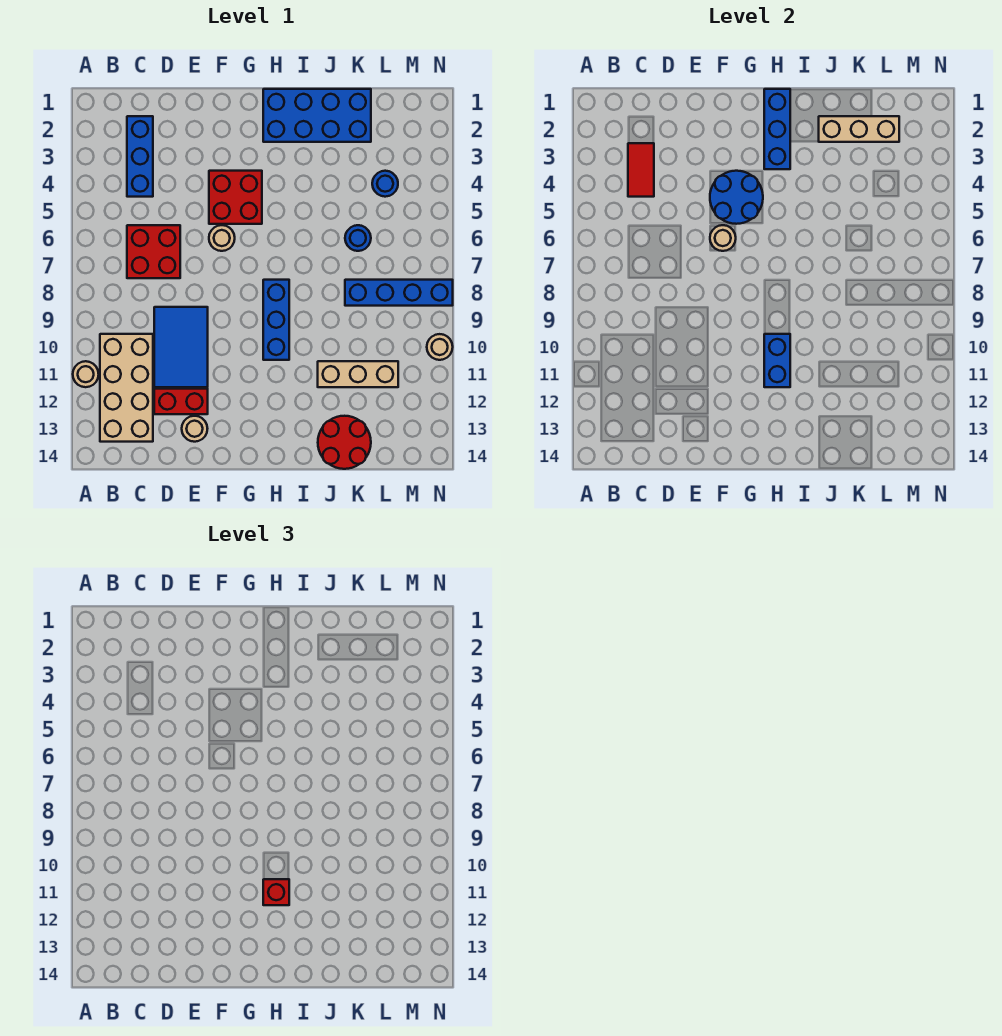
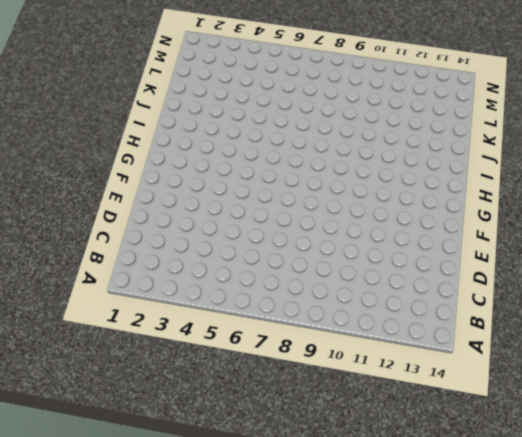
none -> tan round brick A11 level 1
none -> tan brick B10:C13 level 1
none -> blue brick C2:C4 level 1

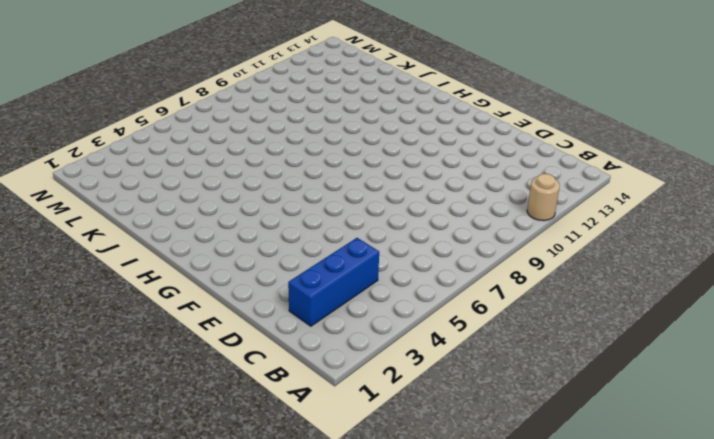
none -> tan brick B10:C13 level 1
none -> red brick C6:D7 level 1
none -> blue tile D9:E11 level 1

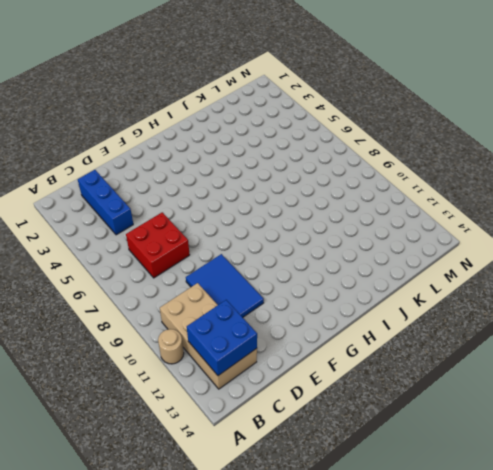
blue brick B12:C13 level 2 -> none
none -> red brick D12:E12 level 1
none -> tan round brick E13 level 1
none -> red brick F4:G5 level 1

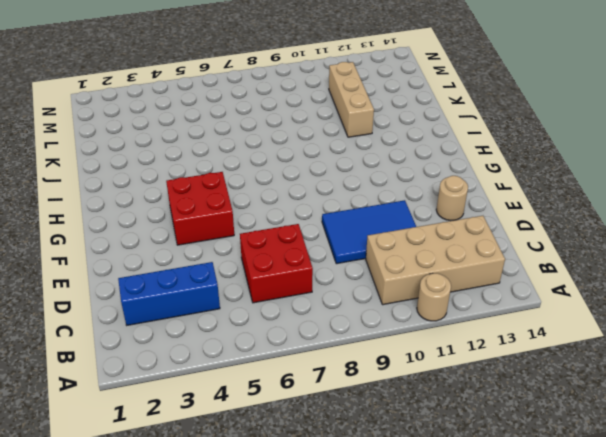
none -> red brick D12:E12 level 1
none -> tan round brick F6 level 1
none -> blue brick H1:K2 level 1

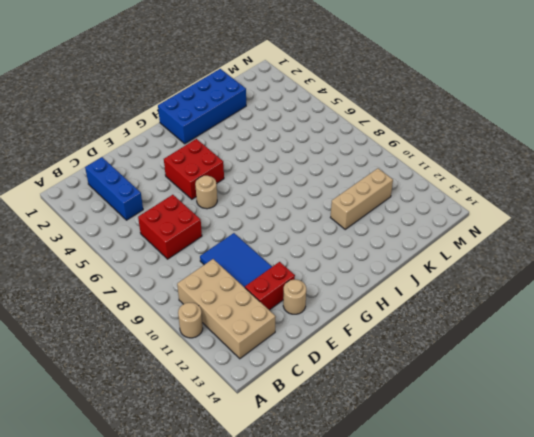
none -> blue brick H8:H10 level 1
none -> red round brick J13:K14 level 1
none -> blue round brick K6 level 1

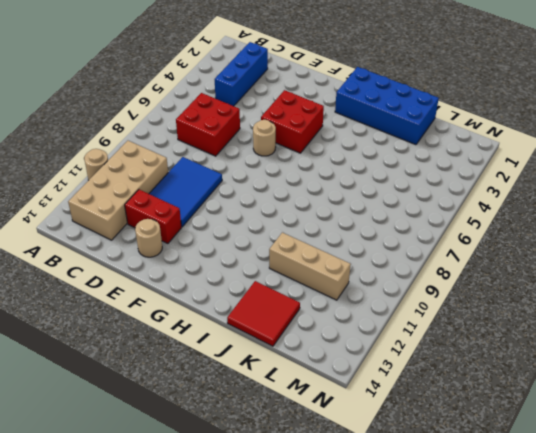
red tile J13:K14 level 1 -> red round brick J13:K14 level 1
none -> blue brick H8:H10 level 1
none -> blue round brick K6 level 1
none -> blue brick K8:N8 level 1

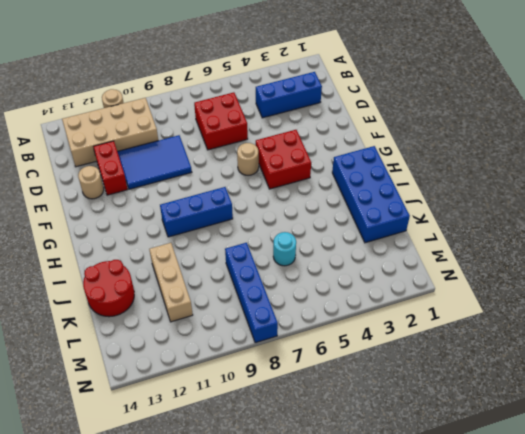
cyan round brick K6 level 1 -> blue round brick K6 level 1
none -> blue round brick L4 level 1
none -> tan round brick N10 level 1
none -> red tile C3:C4 level 2

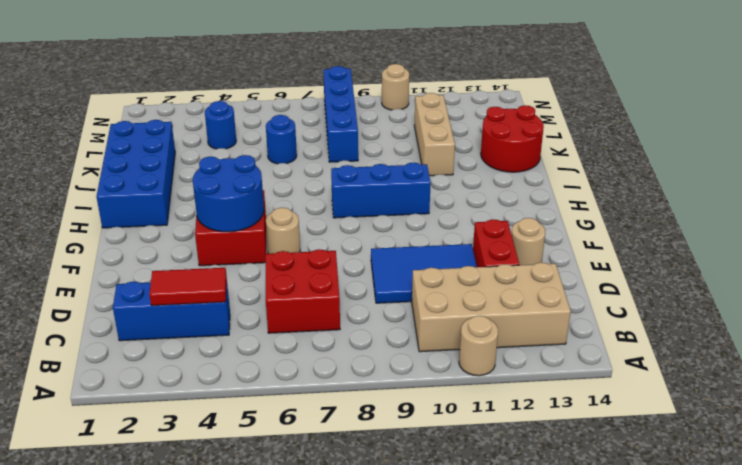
none -> tan round brick F6 level 2
none -> blue brick H1:H3 level 2
none -> blue brick H10:H11 level 2

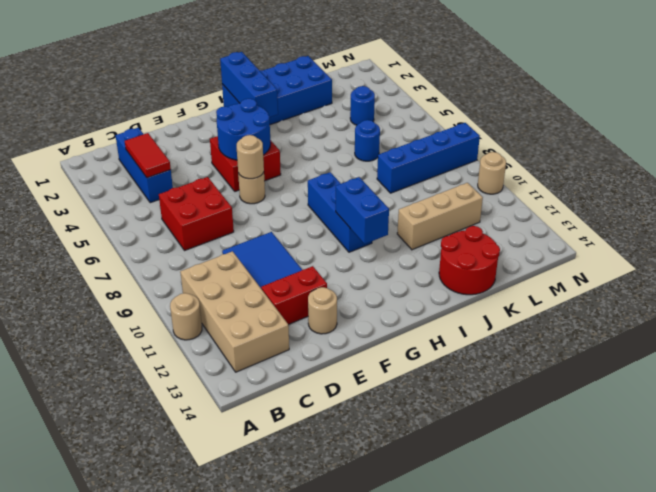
none -> tan brick J2:L2 level 2
none -> red brick H11 level 3

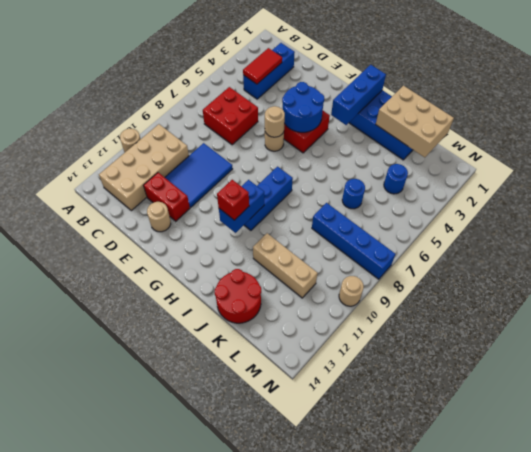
tan brick J1:L2 level 2 -> tan brick J2:L2 level 2

